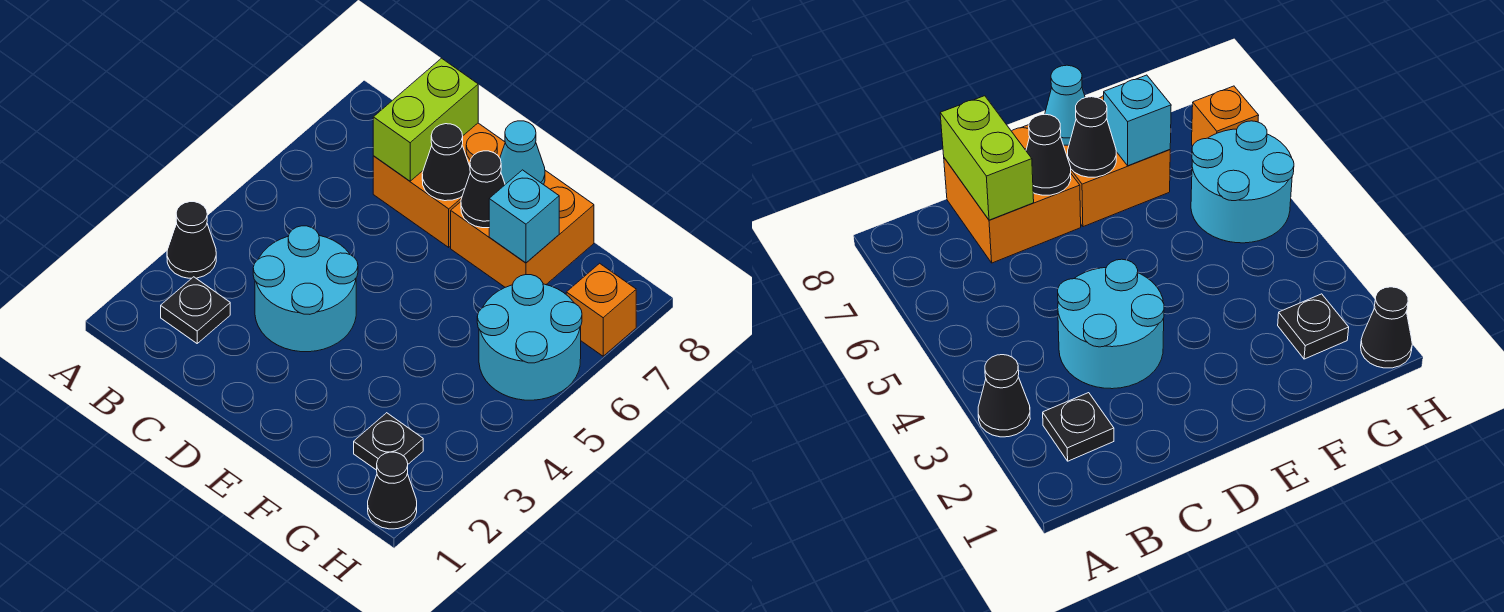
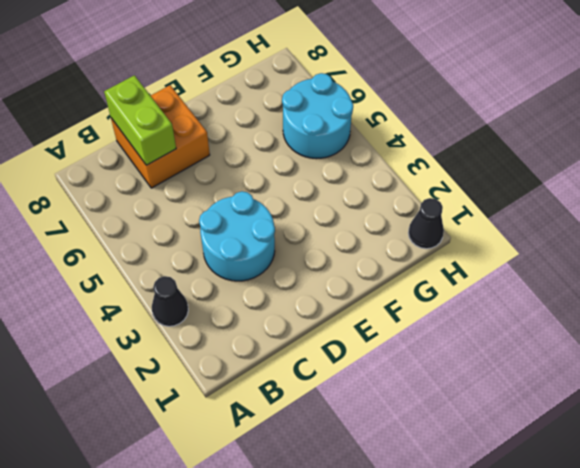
none -> black plate B2 level 1
none -> orange brick E7:F8 level 1
none -> black plate G2 level 1

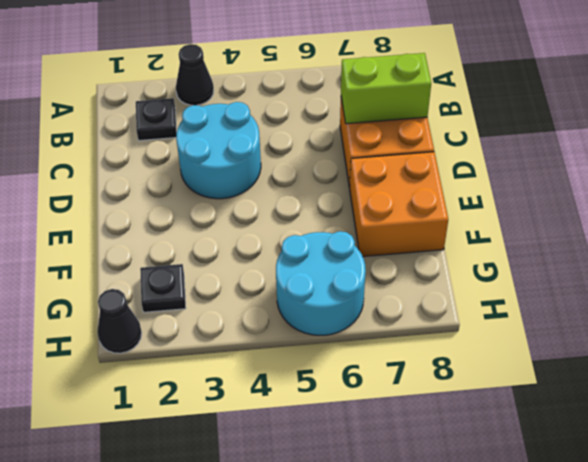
none -> orange brick H7 level 1
none -> black cone D7 level 2
none -> black cone E7 level 2

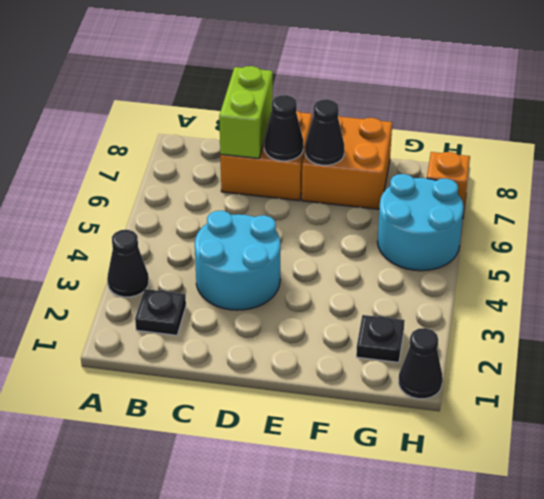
none -> cyan cone E8 level 2
none -> cyan brick F7 level 2

